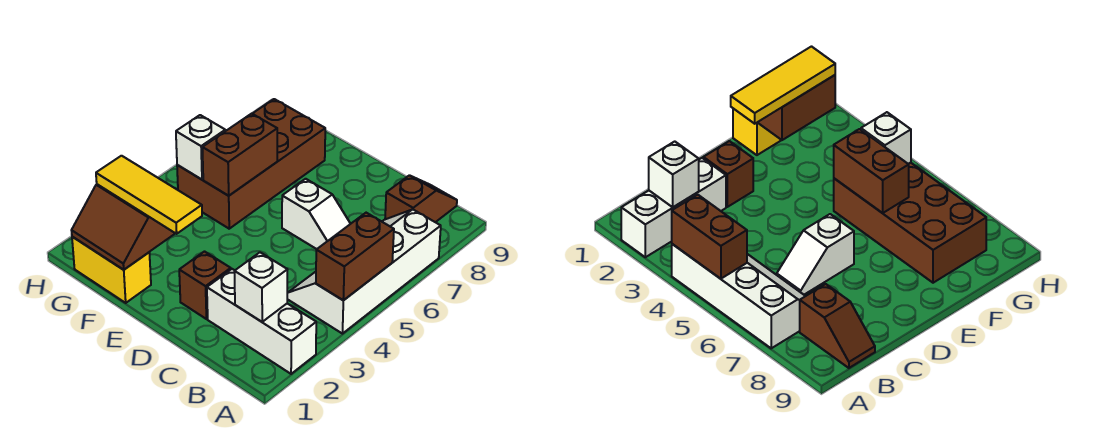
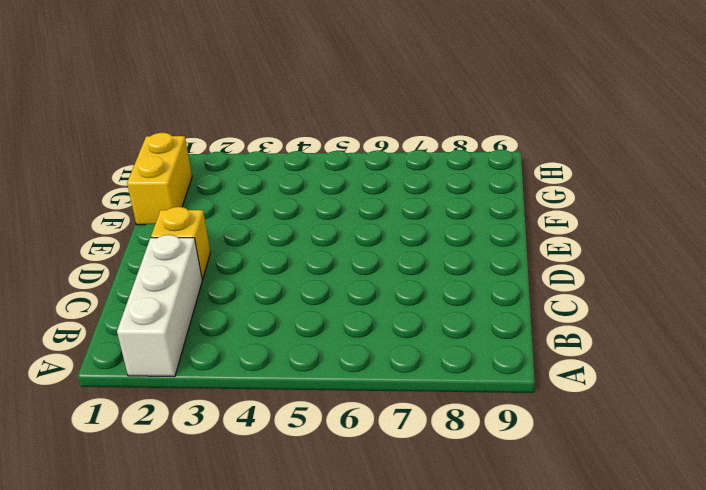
yellow brick D2 level 1 -> brown brick D2 level 1
none -> white slope A4:B7 level 1 top A
none -> brown slope B8:B9 level 1 top 8
none -> white slope C6:D6 level 1 top D

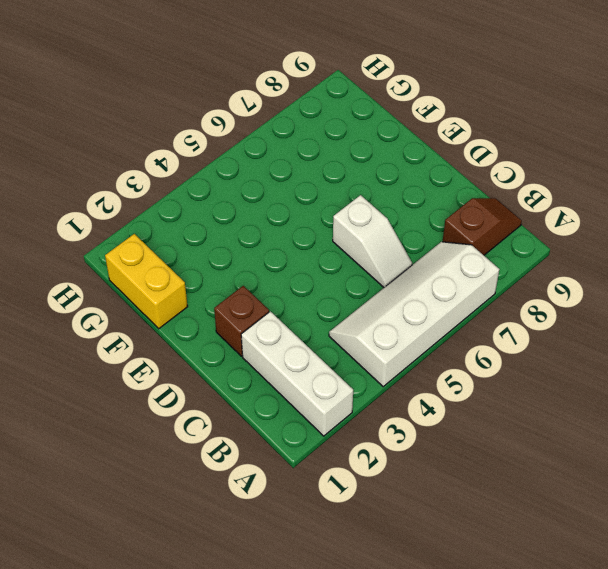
none -> brown brick F5:G8 level 1
none -> brown brick A4:A5 level 2
none -> white brick B2 level 2

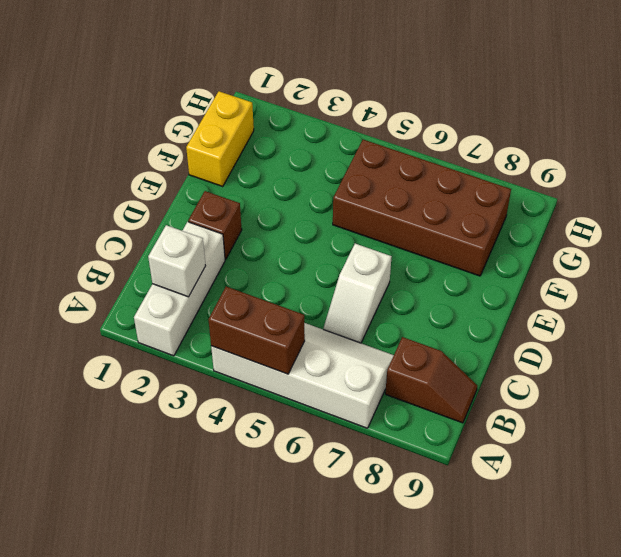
none -> brown slope F1:G2 level 2 top 2
none -> brown brick F5:F6 level 2
none -> white brick G5 level 2

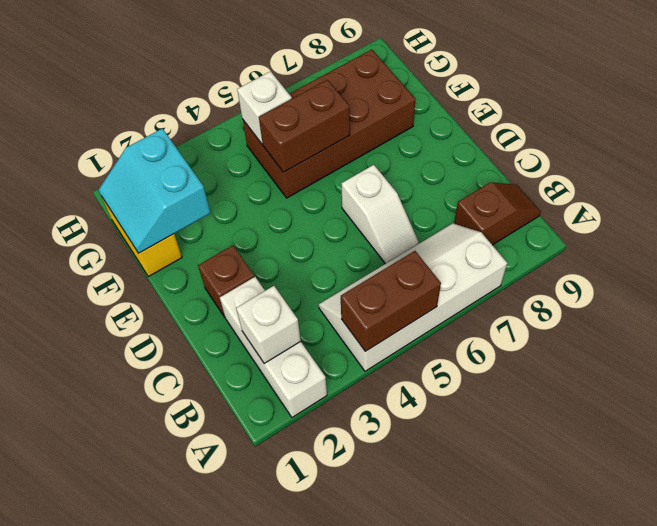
cyan slope F1:G2 level 2 top 2 -> brown slope F1:G2 level 2 top 2
none -> yellow tile E2:G2 level 3

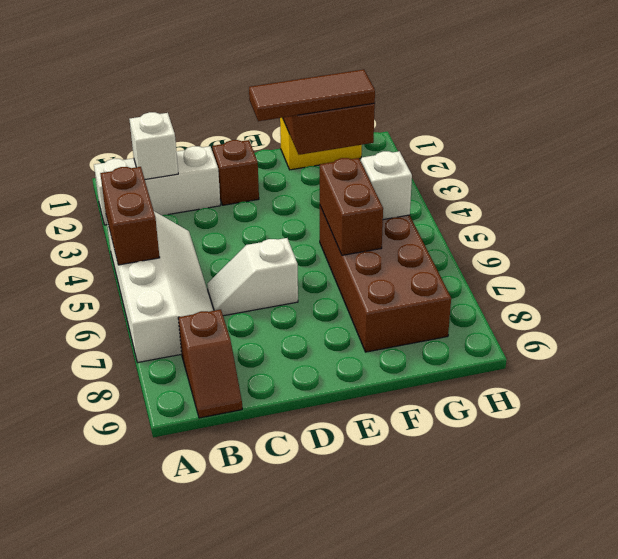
brown tile E2:G2 level 3 -> yellow tile E2:G2 level 3

